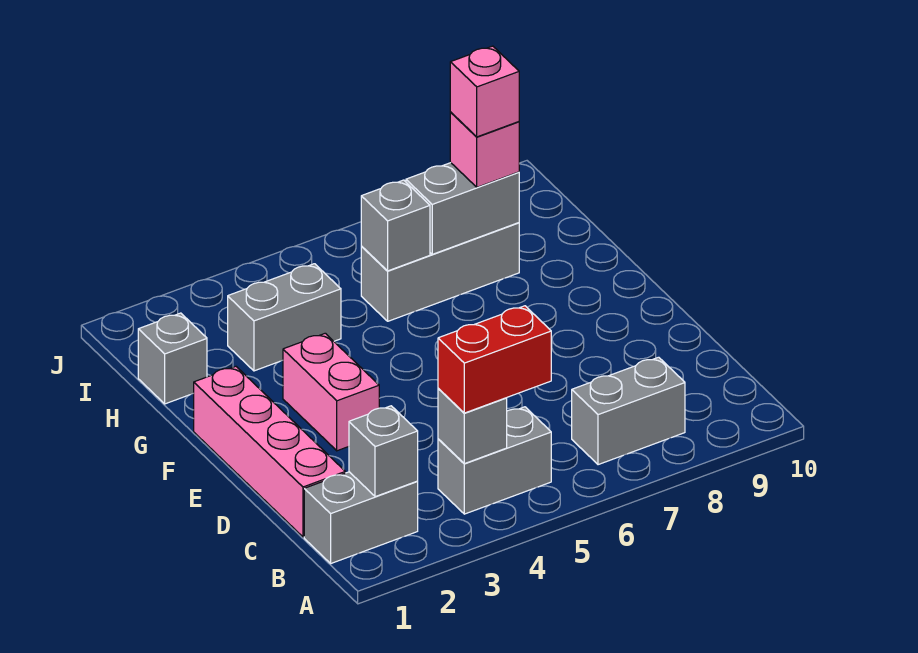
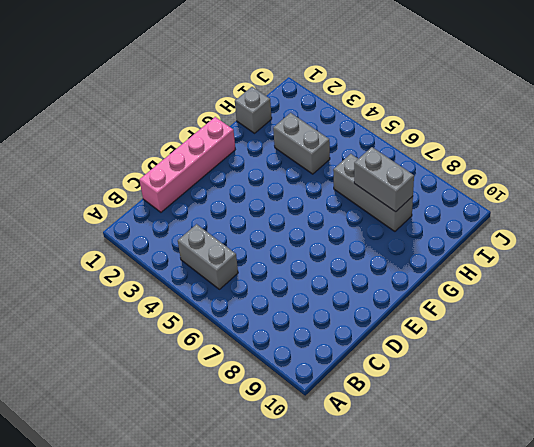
none -> grey brick B1:B2 level 1
none -> grey brick B7:B8 level 1
none -> pink brick E3:F3 level 1

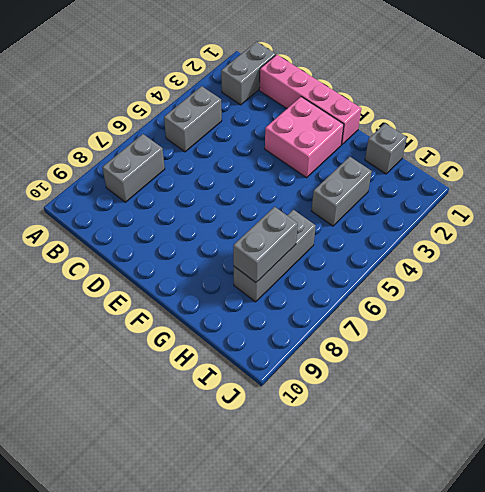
pink brick E2:F3 level 1 -> pink brick E3:F3 level 1
none -> grey brick B2 level 2
none -> grey brick B4 level 2
none -> grey brick H6 level 2

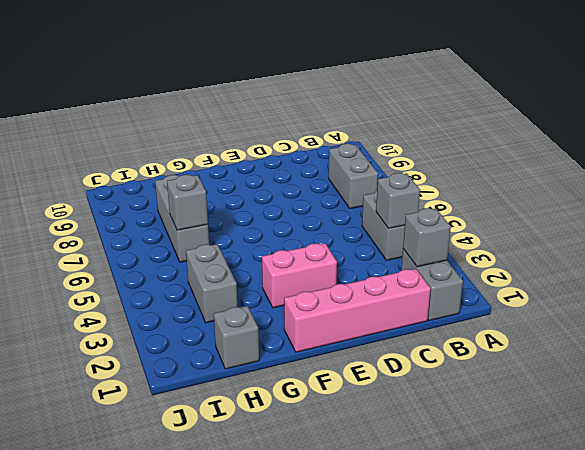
none -> grey brick H7:H8 level 2
none -> red brick B4:B5 level 3
none -> pink brick H8 level 3

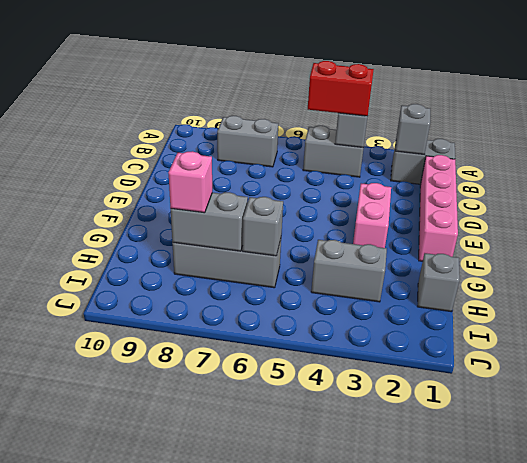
none -> pink brick H8 level 4

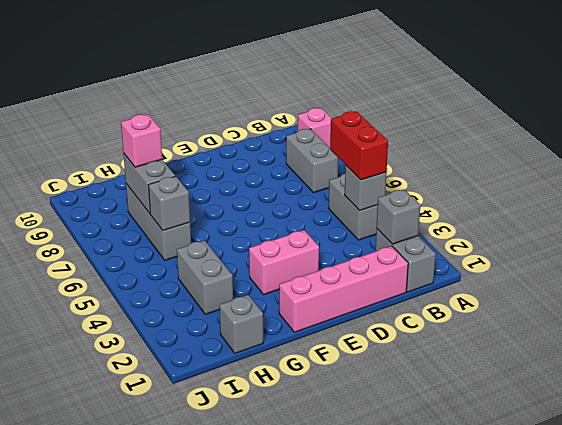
pink brick A9 level 1 -> pink brick H8 level 4

